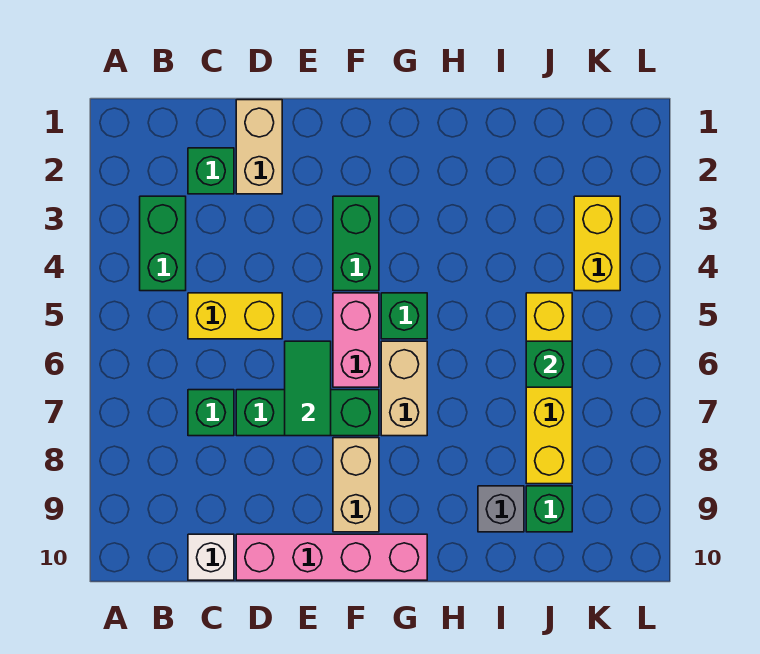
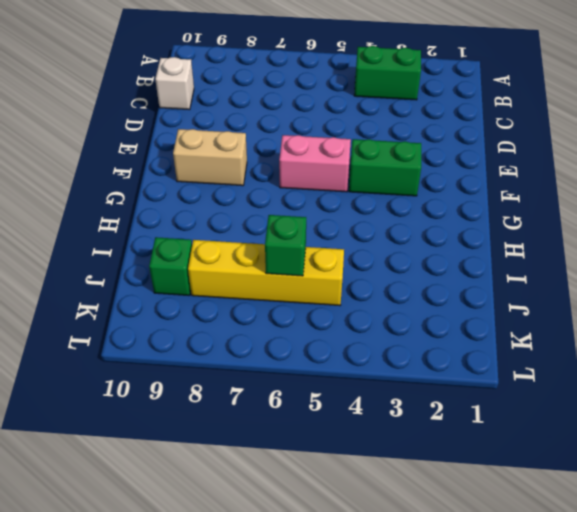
none -> green brick C2 level 1
none -> yellow brick C5:D5 level 1
none -> green brick C7 level 1

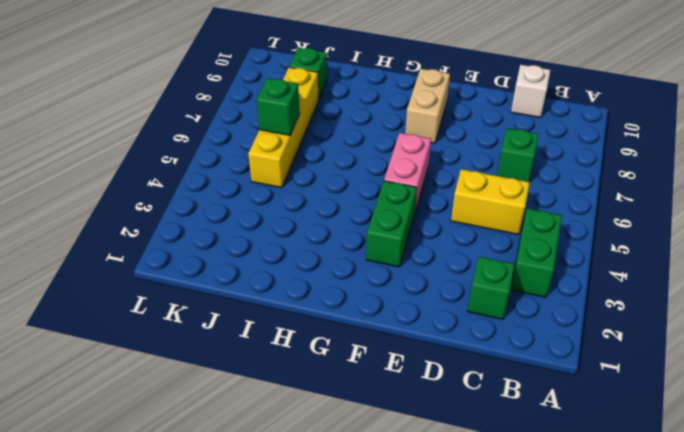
none -> tan brick D1:D2 level 1
none -> green brick D7:F7 level 1
none -> pink brick D10:G10 level 1

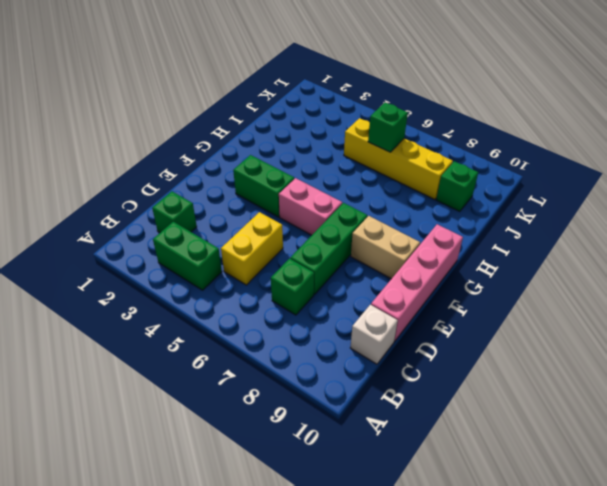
none -> tan brick D1:D2 level 1
none -> green brick G5 level 1
none -> tan brick G6:G7 level 1

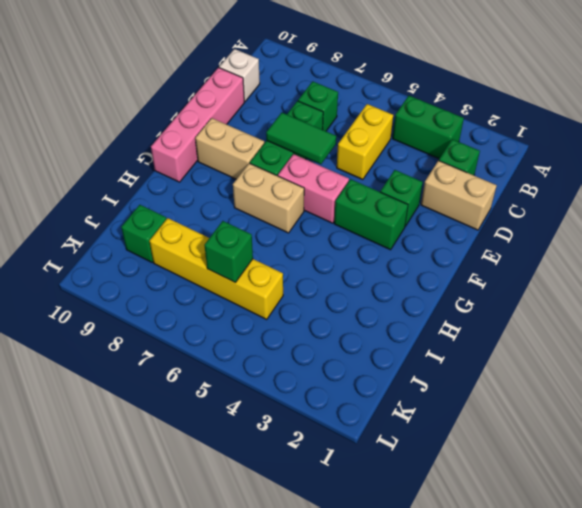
green brick E3 level 1 -> green brick G5 level 1
none -> grey brick I9 level 1
none -> yellow brick K3:K4 level 1

